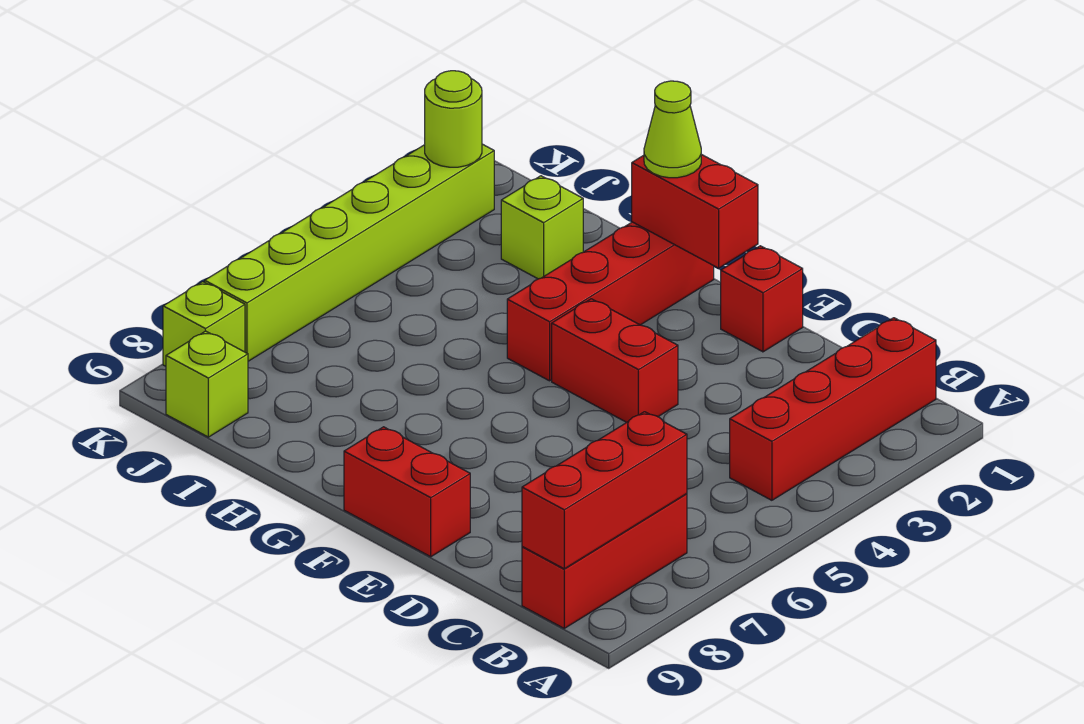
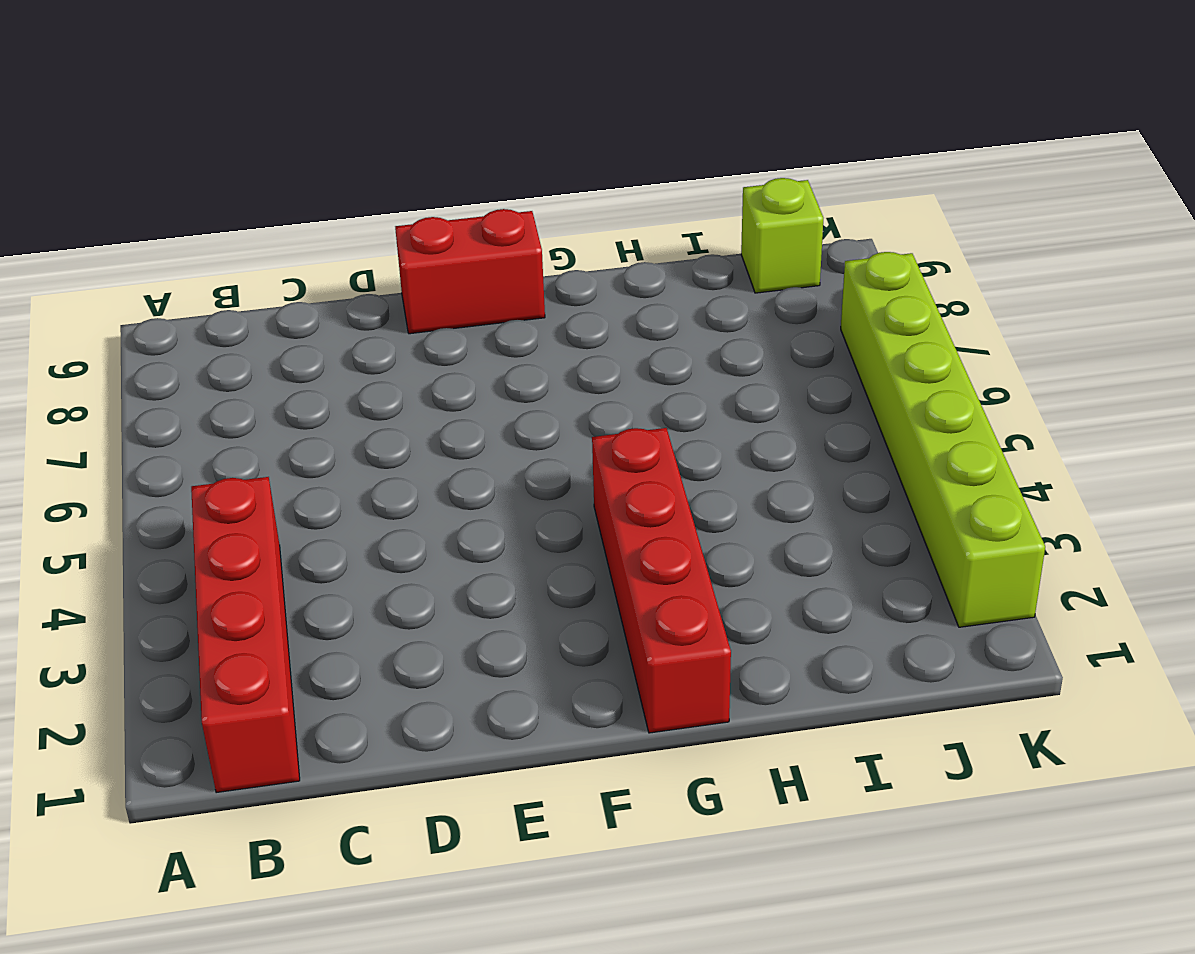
none -> red brick B7:B9 level 1
none -> red brick E1 level 1
none -> red brick E4:F4 level 1

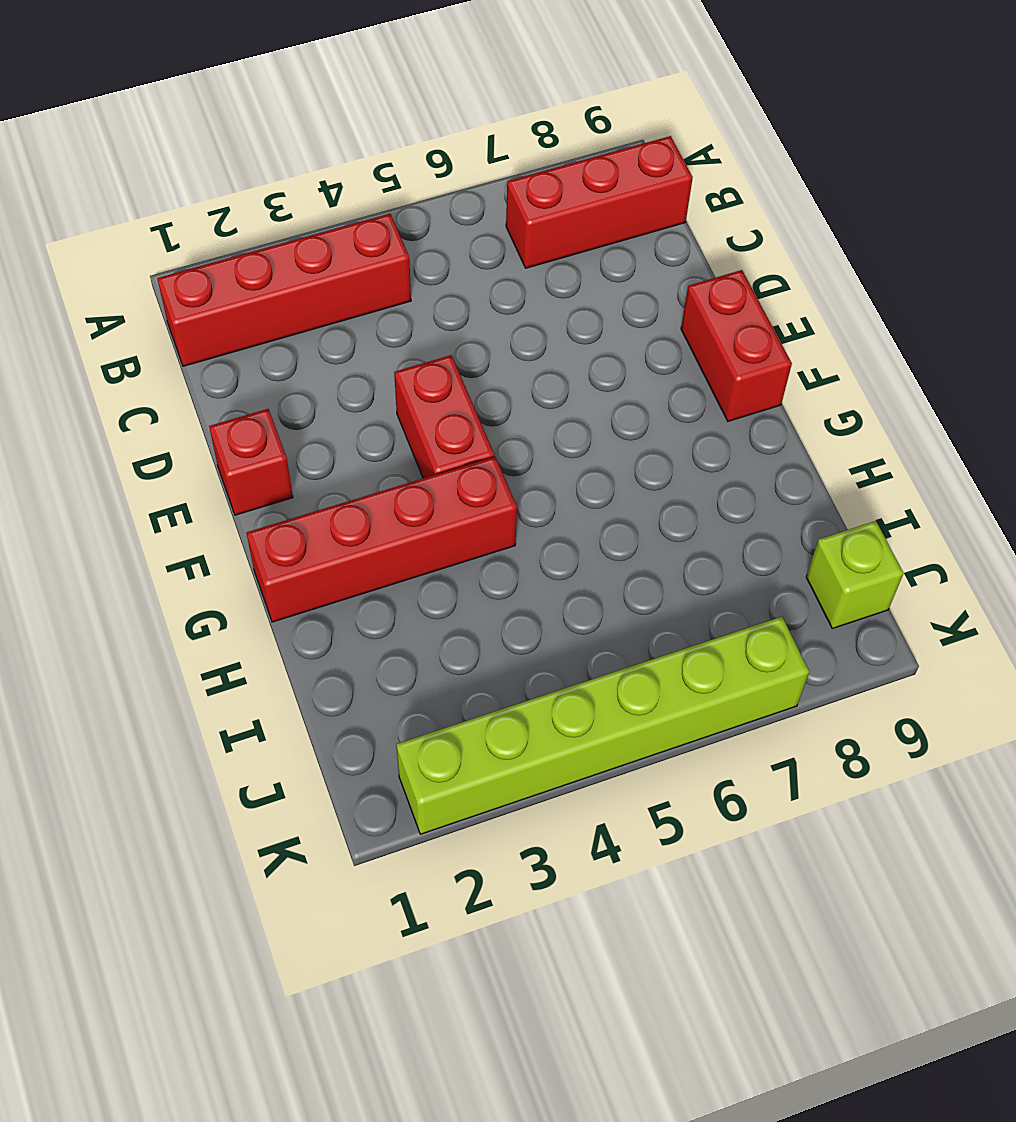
none -> lime brick I2 level 1
none -> lime brick K8 level 1
none -> red brick B7:B9 level 2

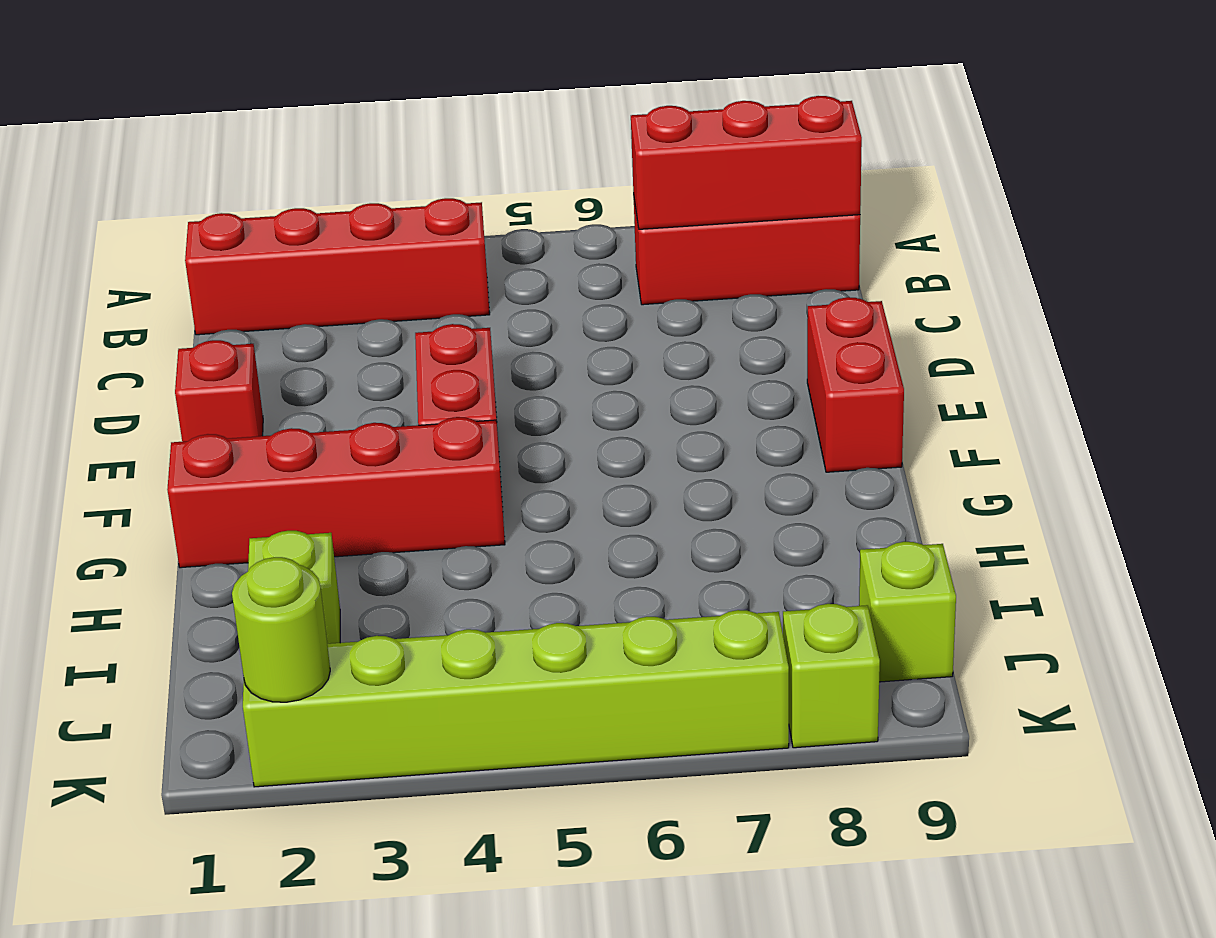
none -> red brick F1:G1 level 2
none -> lime cone G1 level 3

